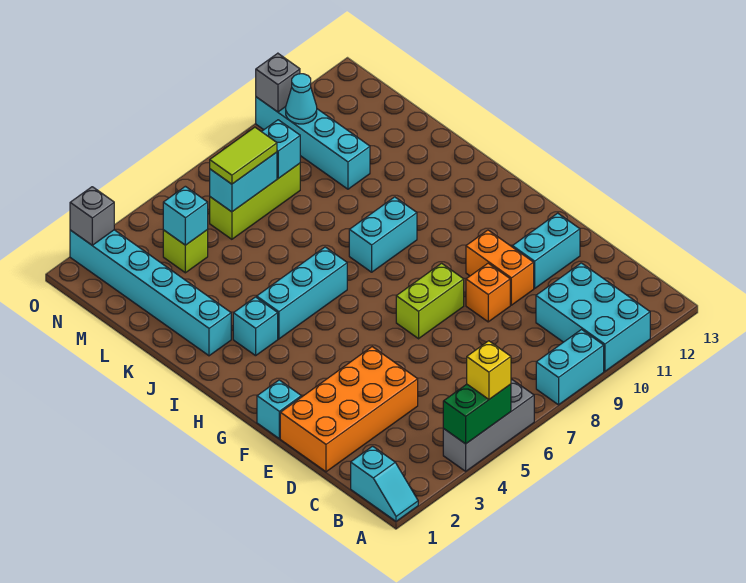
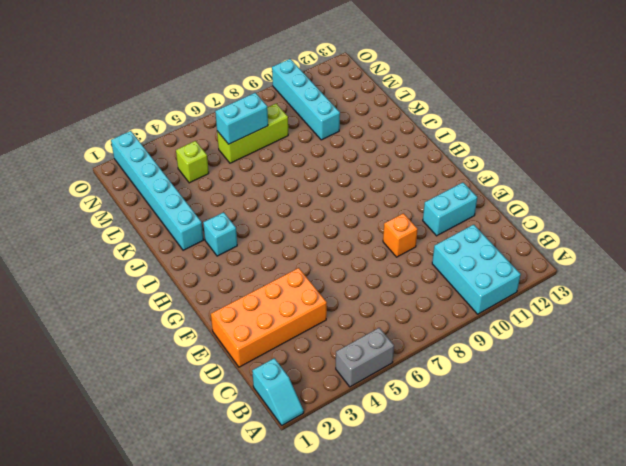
grey brick A4:A5 level 1 -> grey brick A4:A6 level 1
none -> cyan brick A8:A9 level 1
none -> orange brick E10:F10 level 1
none -> cyan brick F1 level 1

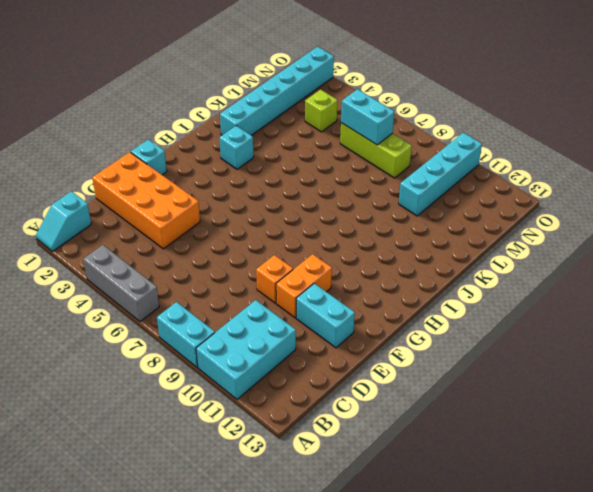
none -> lime brick F7:F8 level 1
none -> cyan brick I4:I6 level 1
none -> cyan brick I8:I9 level 1

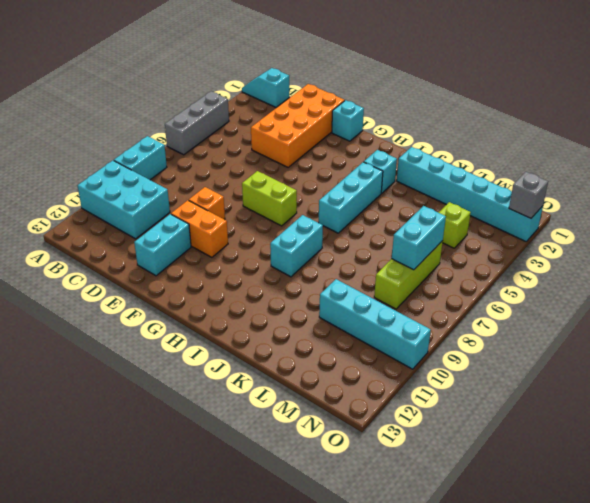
lime brick F7:G7 level 1 -> lime brick F7:F8 level 1
none -> green brick A4:A5 level 2
none -> cyan brick M4 level 2
none -> cyan brick M8 level 2

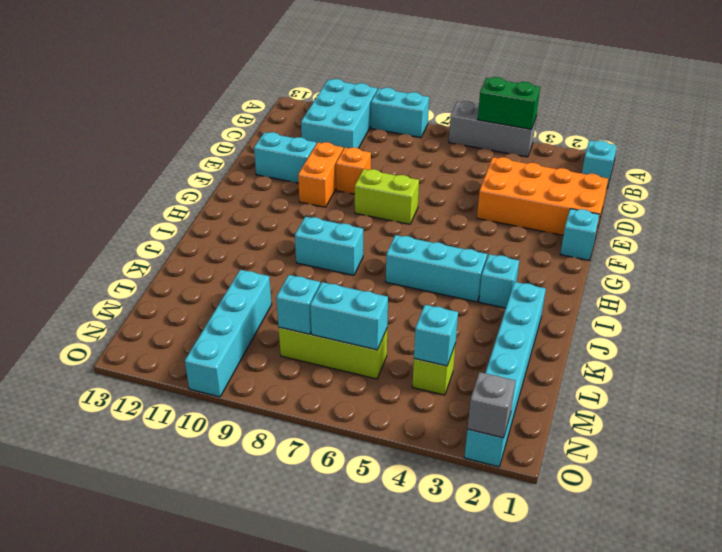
none -> cyan cone N10 level 2
none -> grey brick O10 level 2
none -> yellow brick A5 level 3

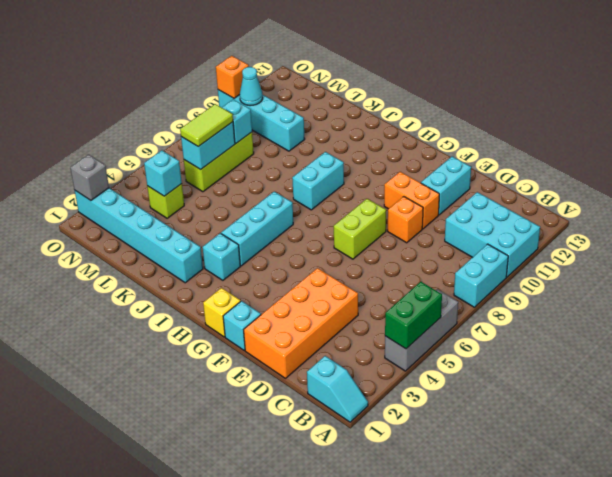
yellow brick G1 level 1 -> yellow brick A5 level 3
orange brick O10 level 2 -> grey brick O10 level 2

